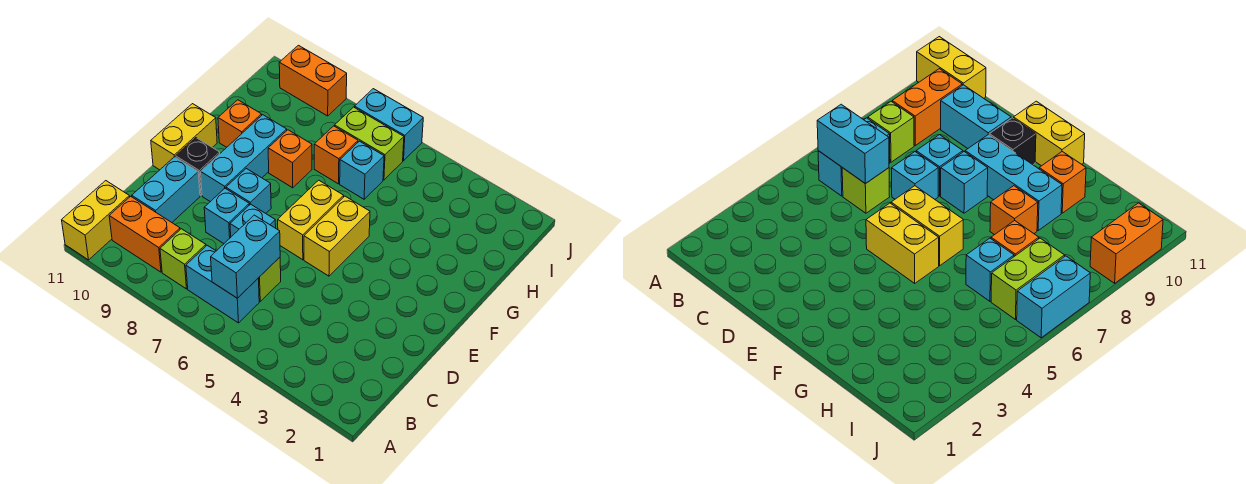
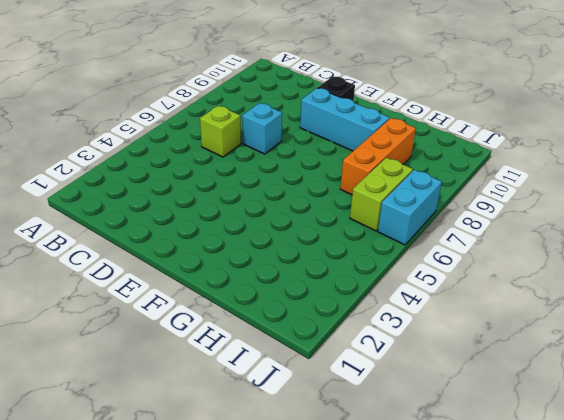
orange brick H7:H9 level 1 -> orange brick H7 level 1
none -> yellow brick A11:B11 level 1
none -> cyan brick B6:B7 level 1
none -> lime brick B8 level 1

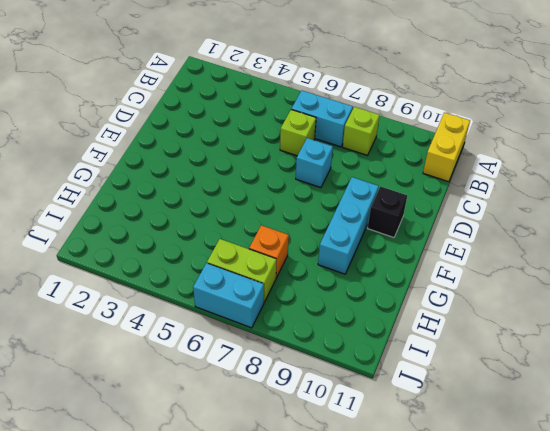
none -> orange brick B9:B10 level 1
none -> cyan brick C10:D10 level 1
none -> cyan brick D8 level 1

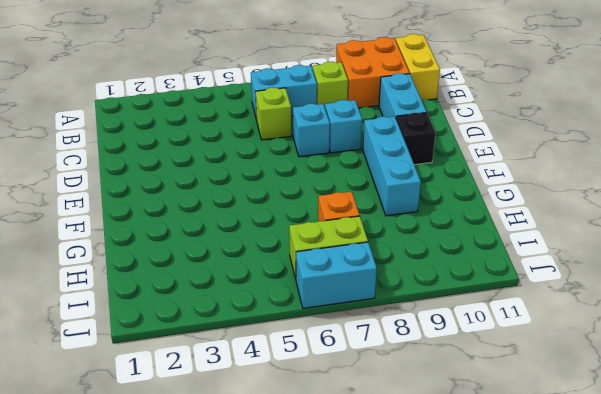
orange brick A9:B10 level 1 -> orange brick B9:B10 level 1
none -> yellow brick E5:F5 level 1
none -> yellow brick E6:F6 level 1
none -> cyan brick E8 level 1

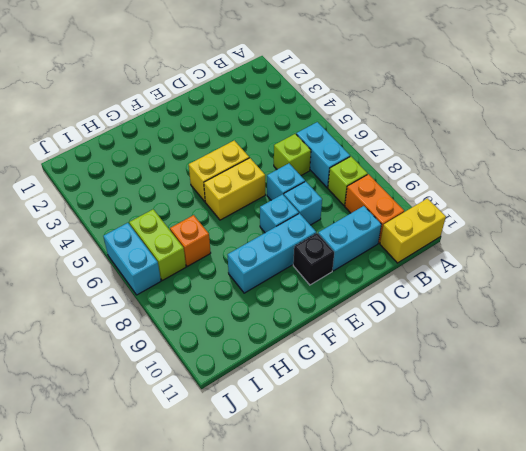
none -> yellow brick E11:F11 level 1
none -> orange brick G8 level 1
none -> orange brick G10 level 1

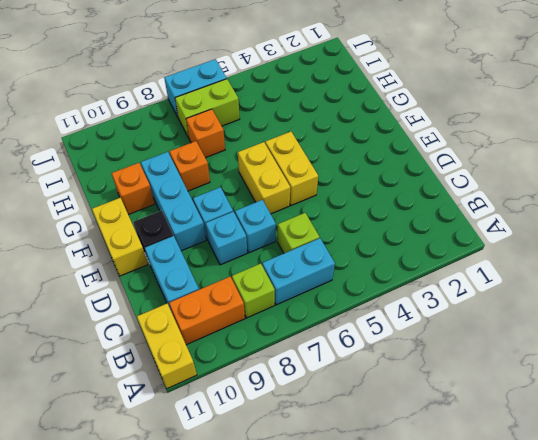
none -> cyan brick H6 level 1
none -> orange brick J9:J10 level 1
none -> cyan brick B6:C6 level 2

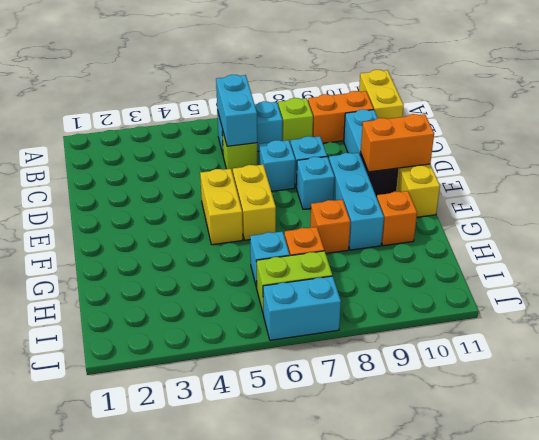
orange brick E10:E11 level 2 -> orange brick J9:J10 level 1

